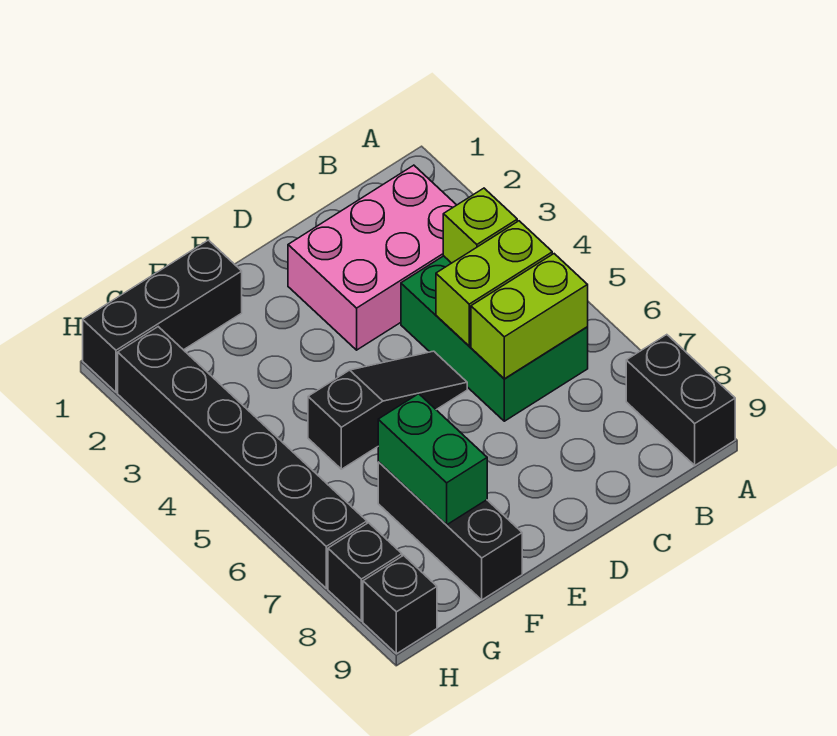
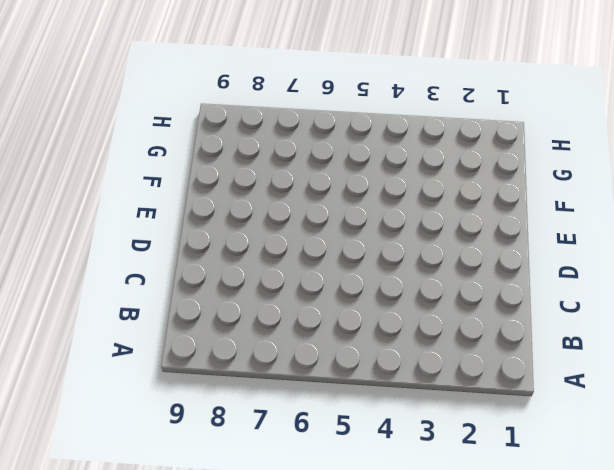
none -> black brick A8:A9 level 1
none -> pink brick B2:D3 level 1
none -> green brick B4:C6 level 1

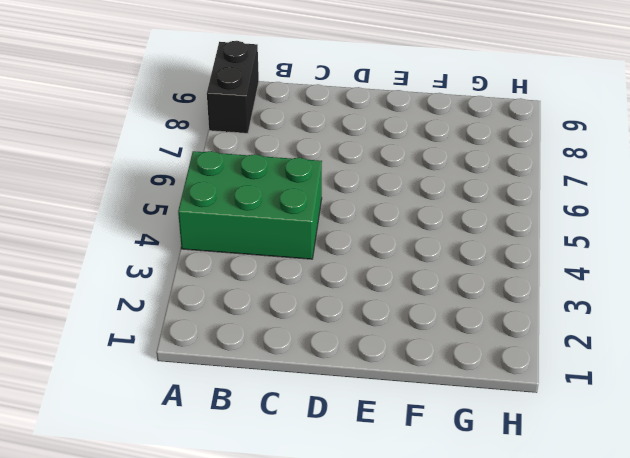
green brick A4:C5 level 1 -> green brick B4:C6 level 1
none -> pink brick B2:D3 level 1
none -> black slope D5:F5 level 1 top F
none -> black brick F1:H1 level 1

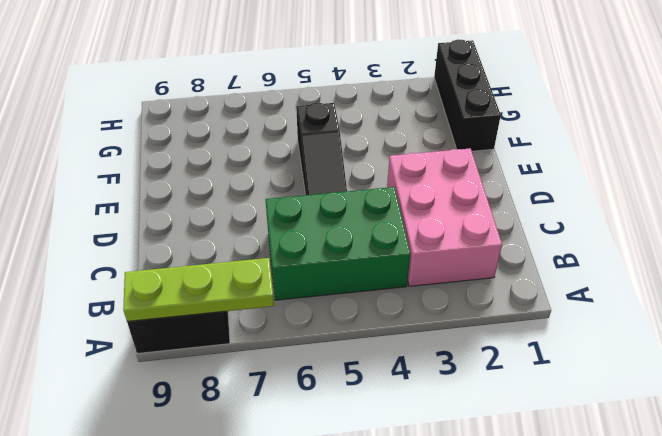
lime plate A7:A9 level 2 -> none
none -> black brick F7:F9 level 1
none -> black brick H2:H7 level 1
none -> black brick H8 level 1

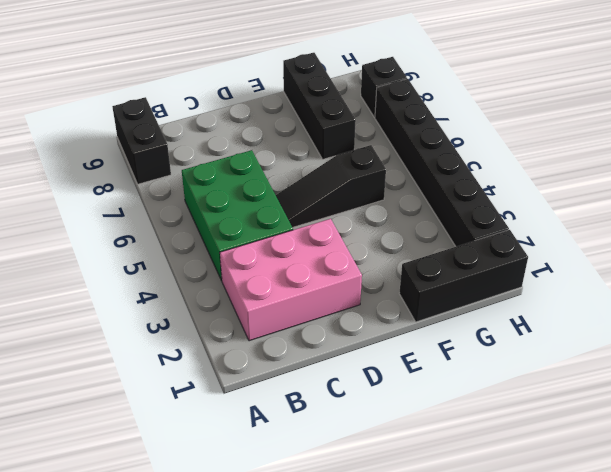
none -> black brick H9 level 1
none -> lime brick B4 level 2
none -> lime brick B5:C5 level 2

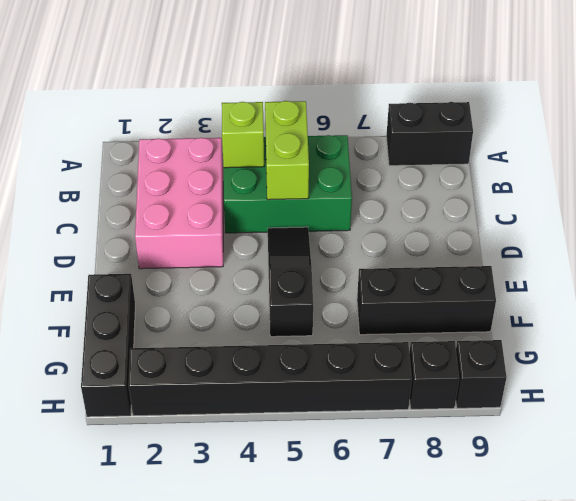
none -> lime brick B6:C6 level 2
none -> green brick F7:F8 level 2

